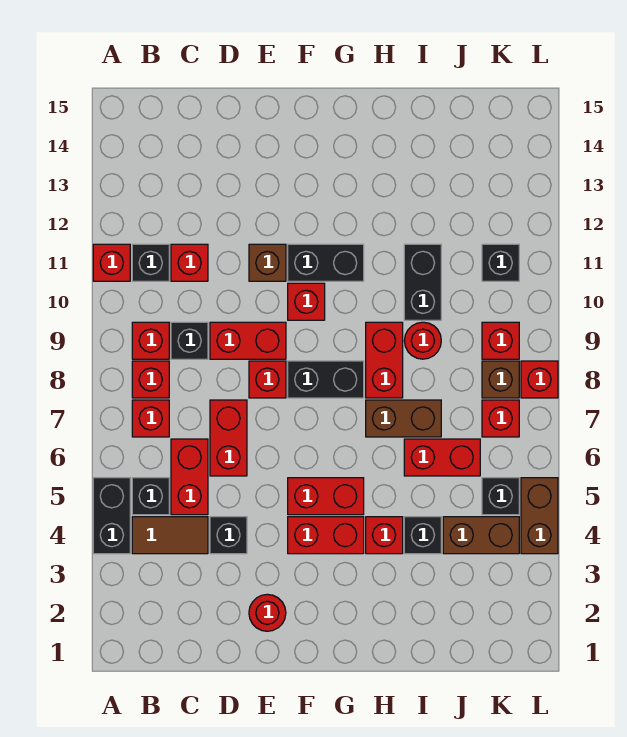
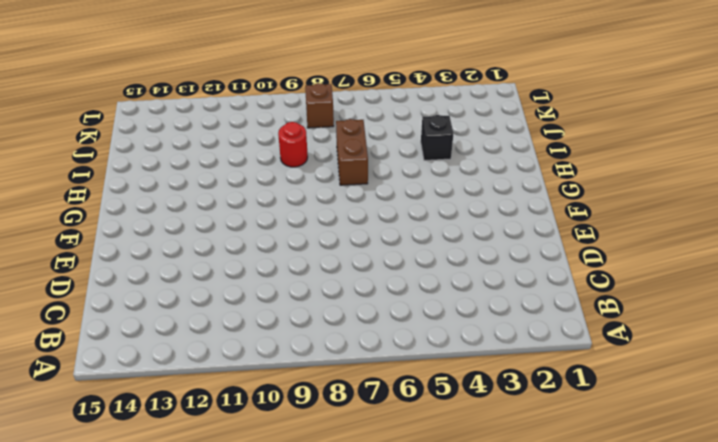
none -> black brick A4:A5 level 1
none -> red brick A11 level 1
none -> brown tile B4:C4 level 1
none -> black brick B5 level 1

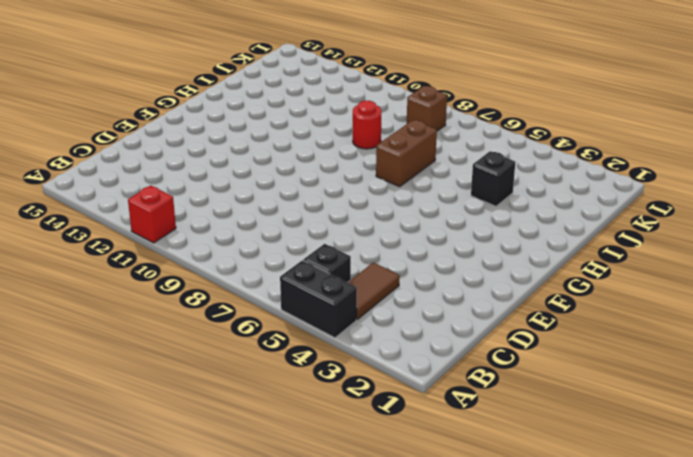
none -> red brick B7 level 1
none -> red brick B8 level 1
none -> red brick B9 level 1
none -> black brick B11 level 1

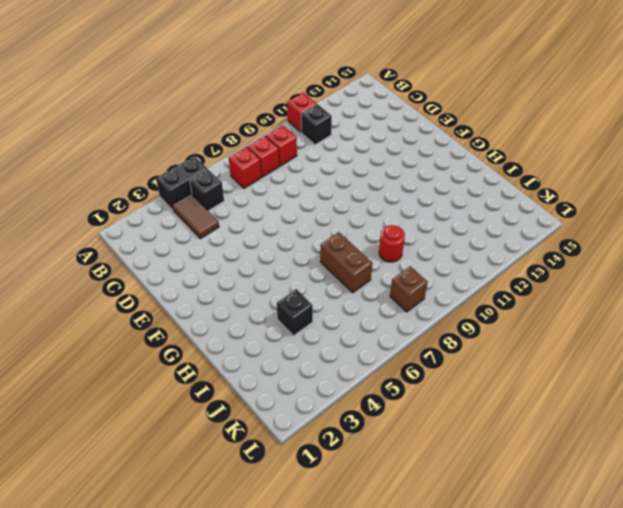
none -> red brick C5:C6 level 1
none -> black brick C9 level 1
none -> red brick C11 level 1
none -> black brick D4 level 1

